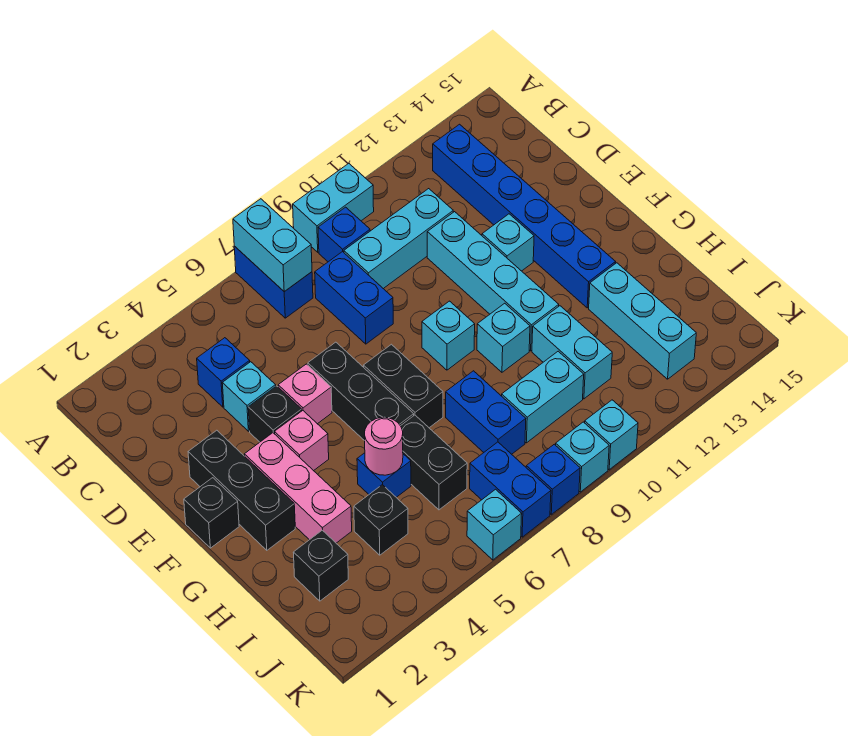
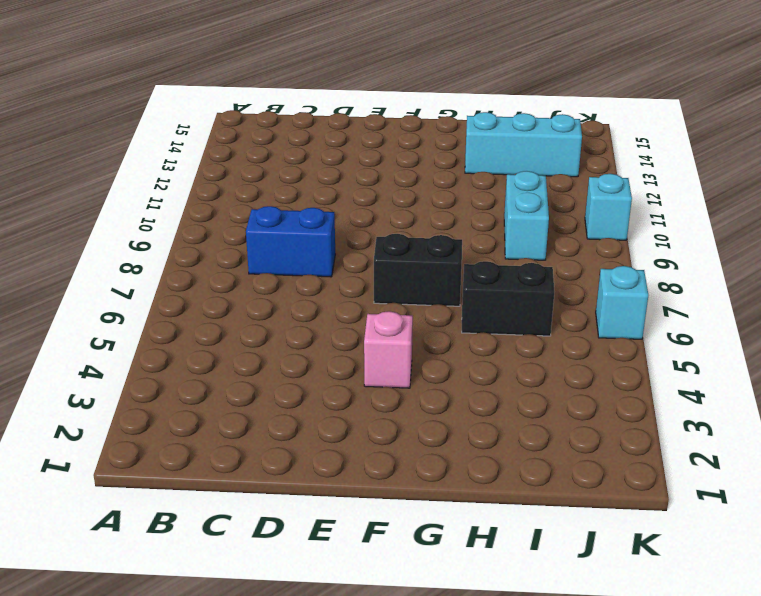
none -> blue brick A7:B7 level 1
none -> cyan brick A9:A10 level 1
none -> blue brick B9 level 1
none -> blue brick B13:G13 level 1

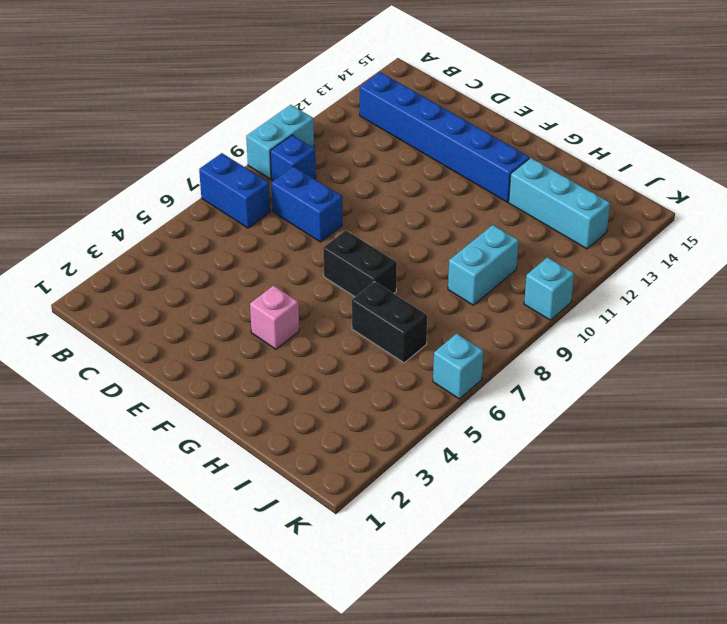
none -> blue brick C4 level 1
none -> cyan brick C9:C11 level 1
none -> cyan brick D4 level 1
none -> cyan brick D11:G11 level 1

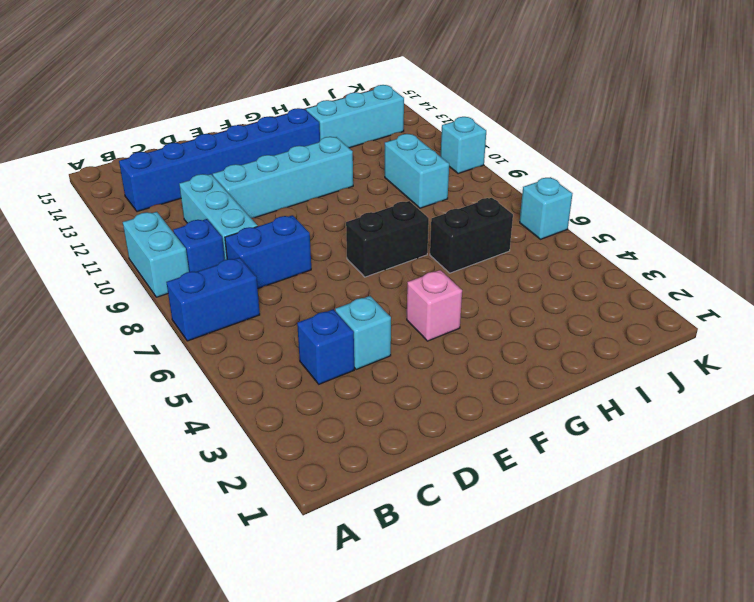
none -> black brick E2:G2 level 1
none -> black brick E4 level 1
none -> pink brick E5 level 1
none -> black brick E6:G6 level 1

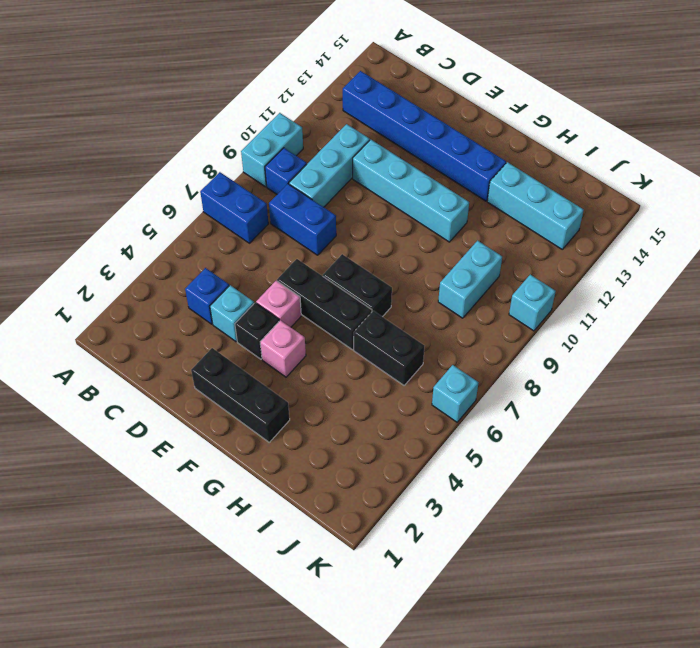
none -> cyan brick E12 level 1
none -> black brick F1 level 1
none -> pink brick F3:H3 level 1
none -> cyan brick F9 level 1

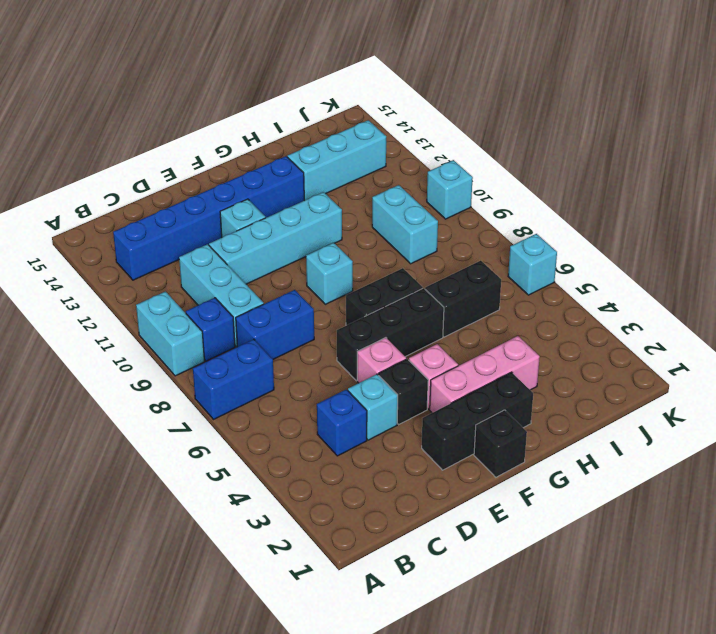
none -> cyan brick G10 level 1
none -> blue brick H5 level 1
none -> blue brick H8:I8 level 1
none -> cyan brick H11:I11 level 1

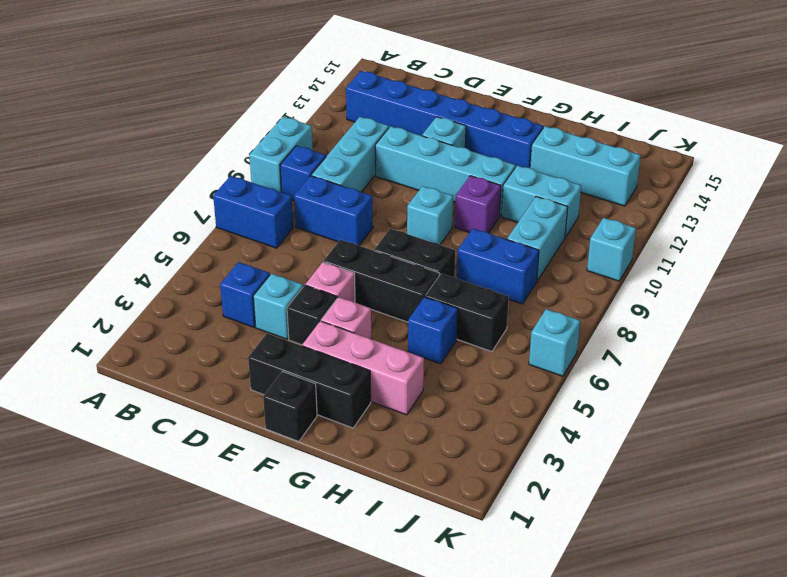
purple brick G10 level 1 -> cyan brick G10 level 1
none -> black brick I2 level 1
none -> black brick I4 level 1
none -> blue brick J7:K7 level 1
none -> blue brick K8 level 1

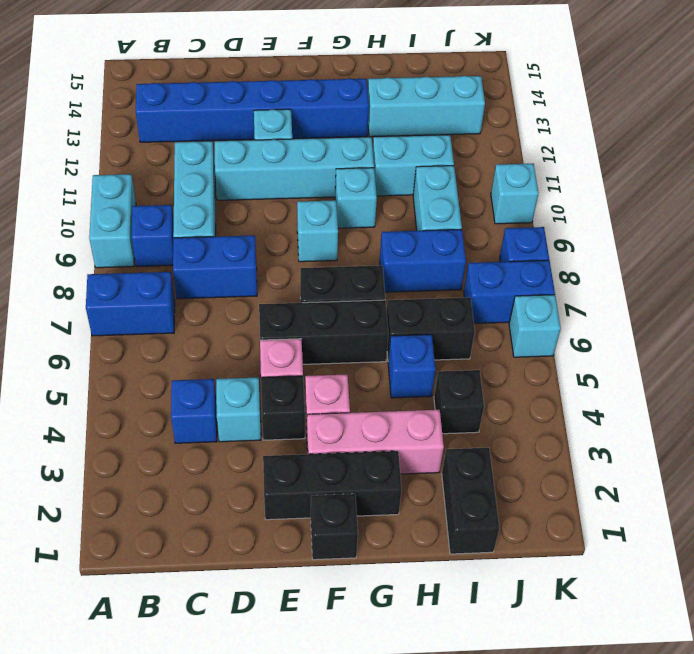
black brick I1:I2 level 1 -> black brick I2 level 1
none -> cyan brick K9 level 1
none -> cyan brick A7:B7 level 2
none -> pink round brick H5 level 2

